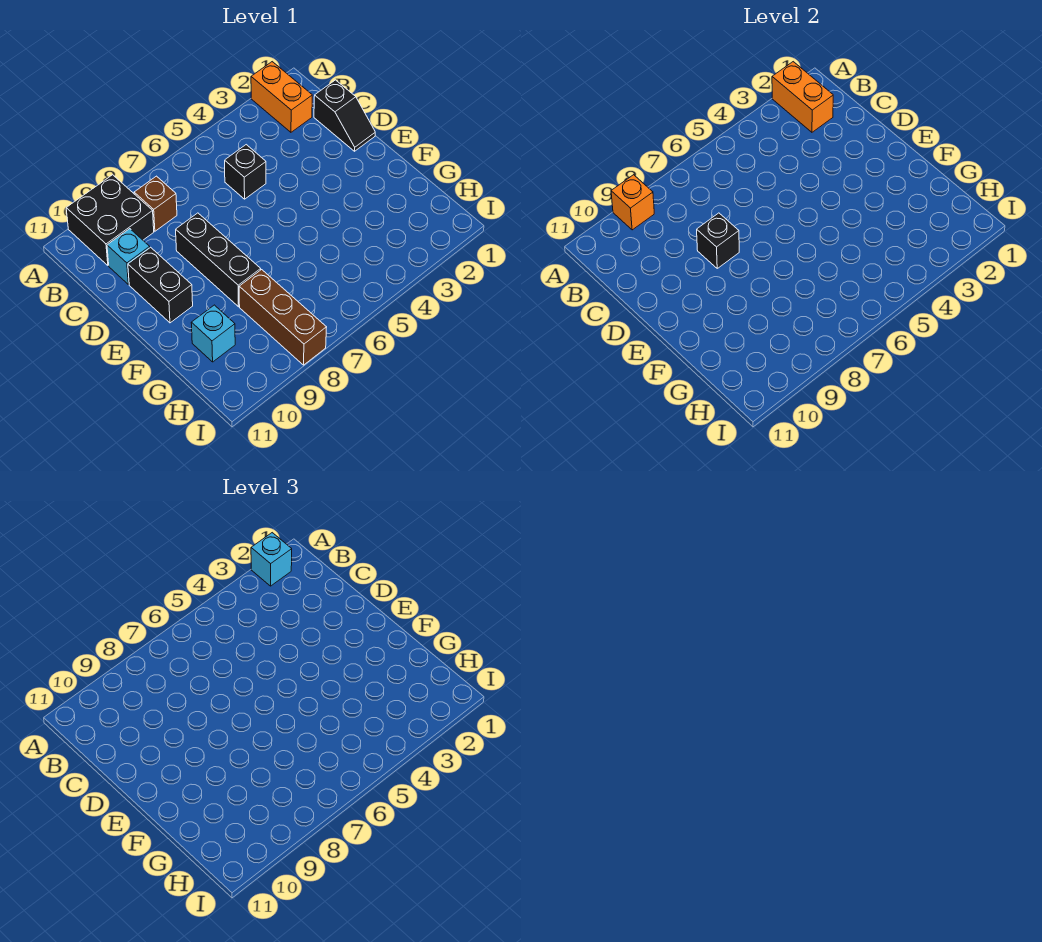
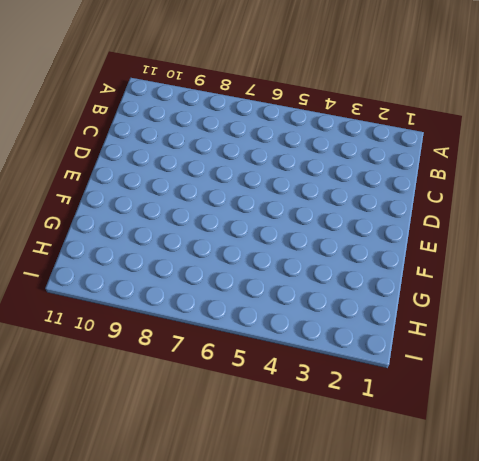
none -> orange brick A2:B2 level 1
none -> black brick A9:B10 level 1
none -> brown brick B8 level 1

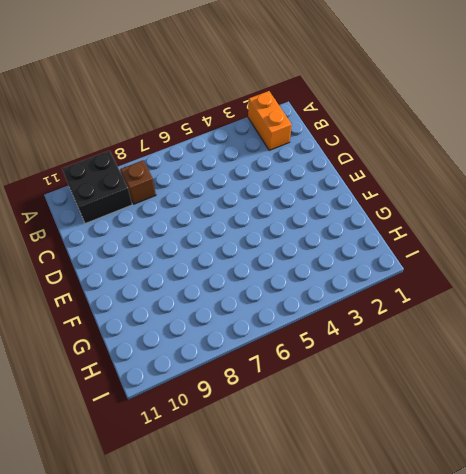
none -> black slope C1:D1 level 1 top C
none -> black brick C5 level 1
none -> cyan brick C10 level 1

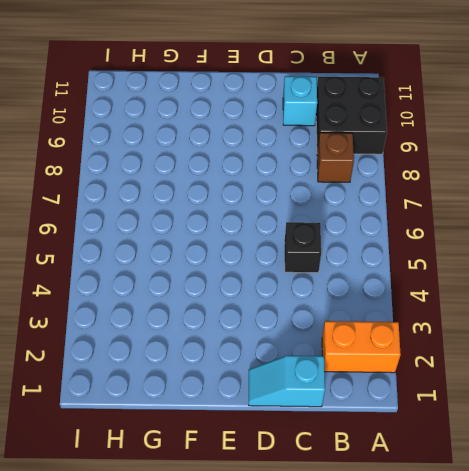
cyan slope C1:D1 level 1 top C -> black slope C1:D1 level 1 top C
none -> black brick D8:F8 level 1
none -> black brick D10:E10 level 1
none -> brown brick G8:I8 level 1

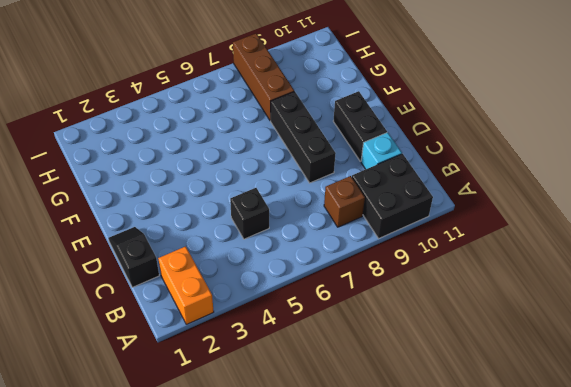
none -> cyan brick G10 level 1
none -> orange brick A2:B2 level 2
none -> orange brick A9 level 2

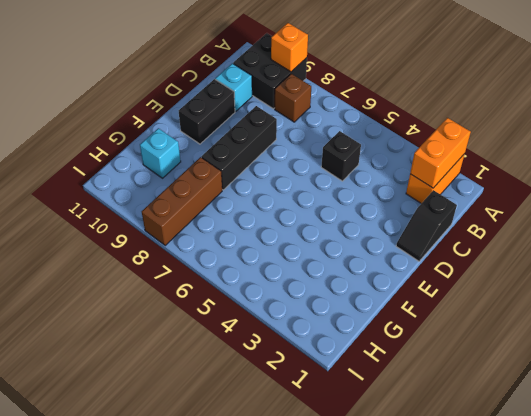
none -> black brick D8 level 2
none -> cyan brick A2 level 3

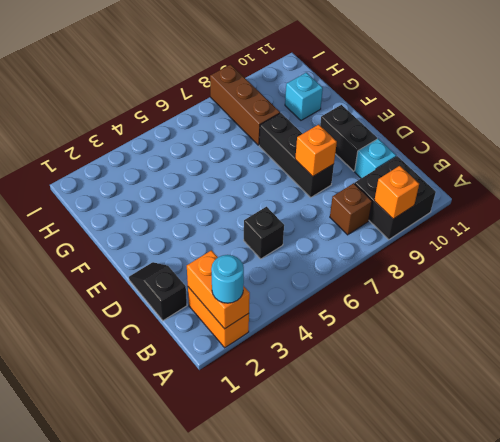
cyan round brick A2 level 3 -> cyan brick A2 level 3
orange brick D8 level 2 -> black brick D8 level 2

